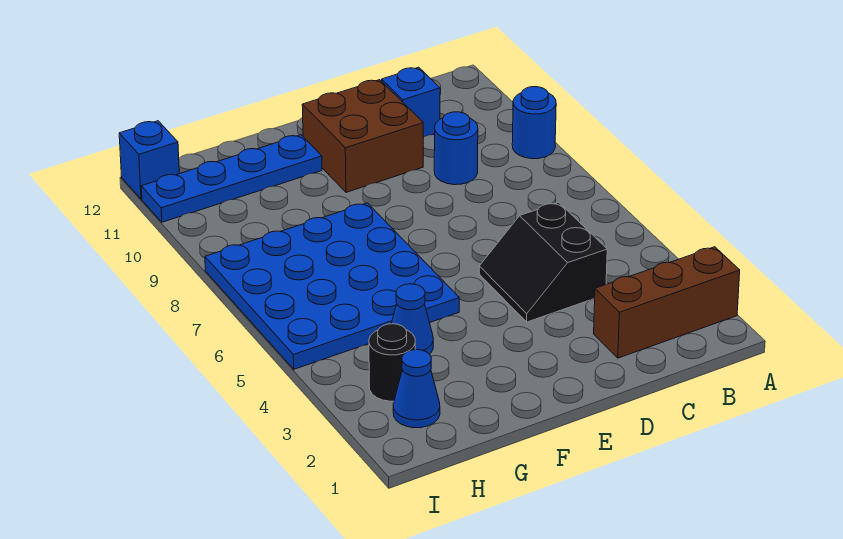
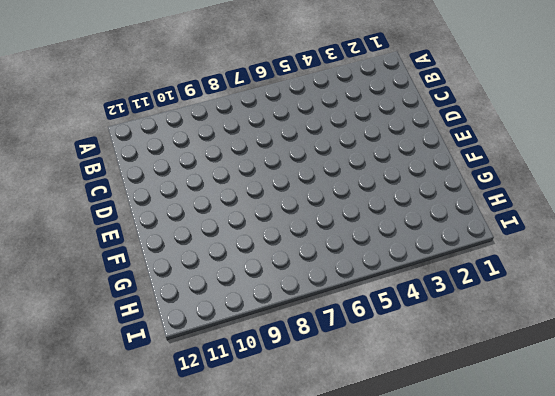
none -> brown brick A2:C2 level 1
none -> blue round brick A9 level 1
none -> black slope C4:D5 level 1 top C

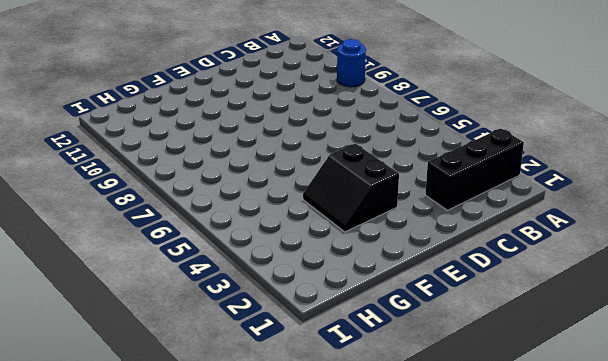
black brick A2:C2 level 1 -> brown brick A2:C2 level 1
black slope E3:F4 level 1 top E -> black slope C4:D5 level 1 top C
none -> blue round brick C9 level 1
none -> blue brick C11 level 1
none -> brown brick D10:E11 level 1

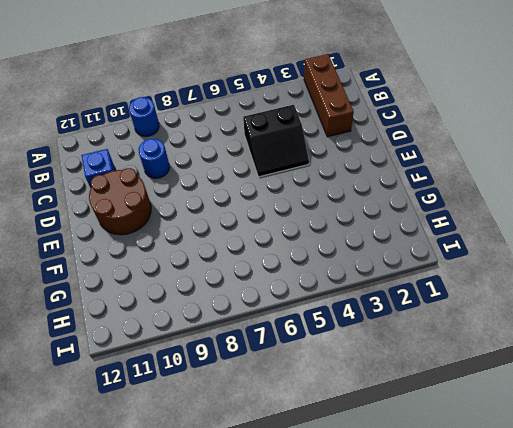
brown round brick D10:E11 level 1 -> brown brick D10:E11 level 1
none -> blue plate F5:I8 level 1
none -> blue plate F11:I11 level 1
none -> blue cone G4 level 1

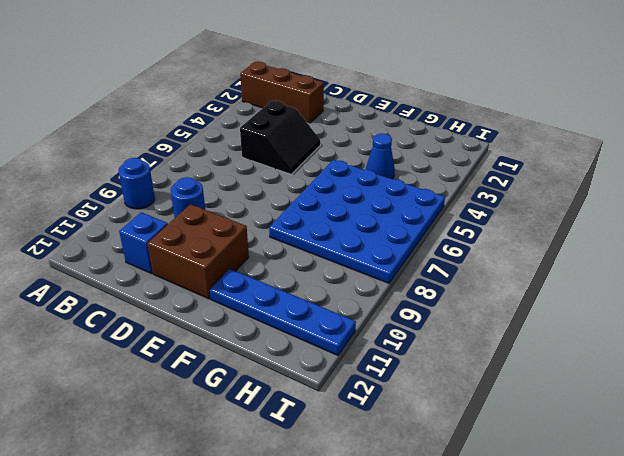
none -> blue cone H2 level 1
none -> black round brick H3 level 1
none -> blue brick I12 level 1

